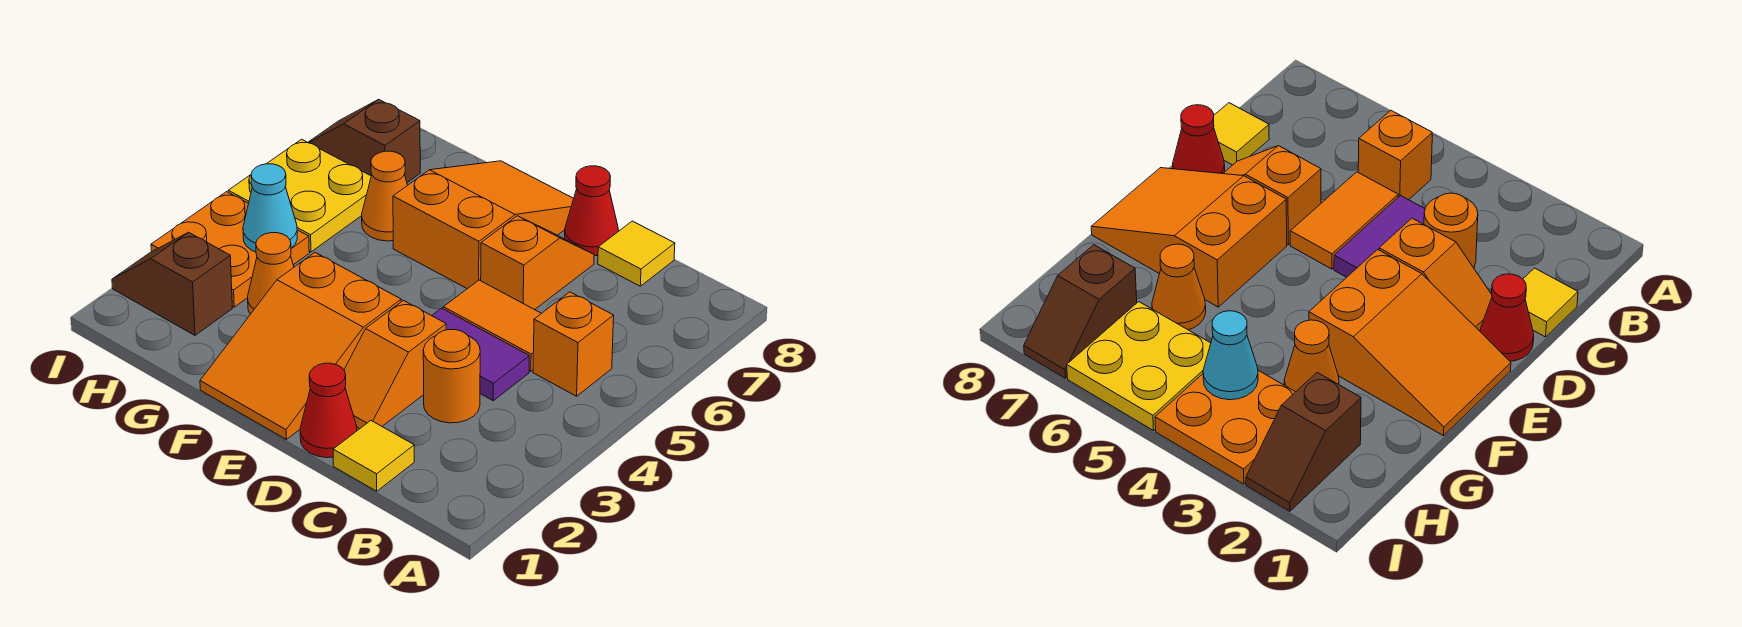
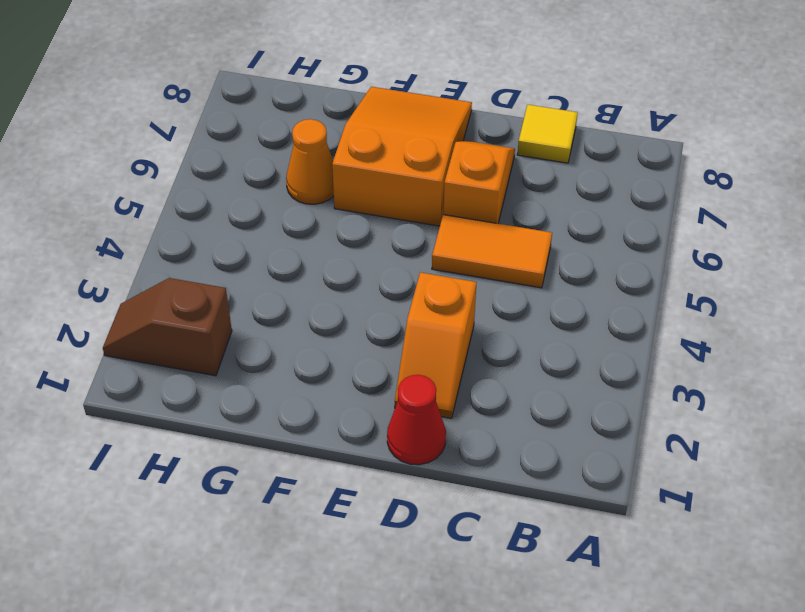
none -> orange brick B5 level 1
none -> yellow tile C1 level 1
none -> orange round brick C3 level 1

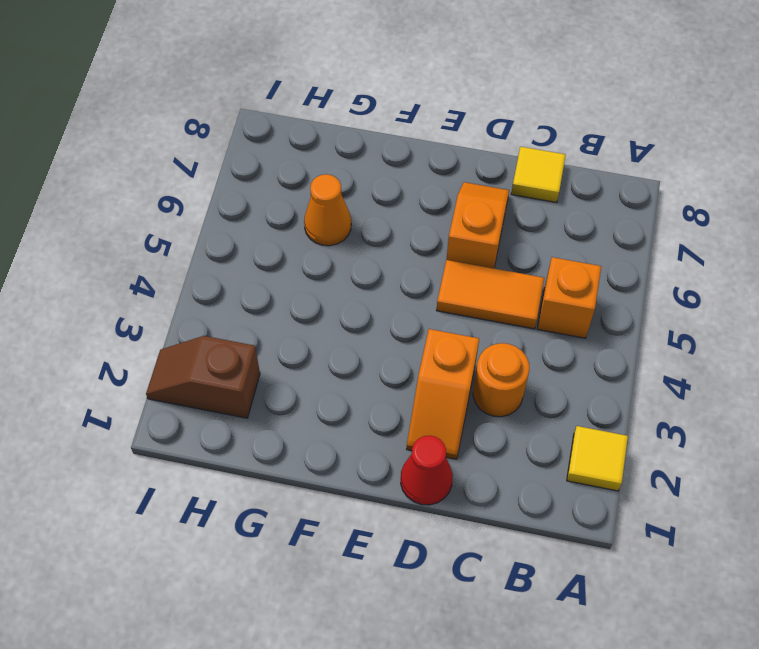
yellow tile A2 level 1 -> yellow tile C1 level 1
none -> purple tile C4:D4 level 1
none -> red cone D8 level 1
none -> orange slope E1:F3 level 1 top 3

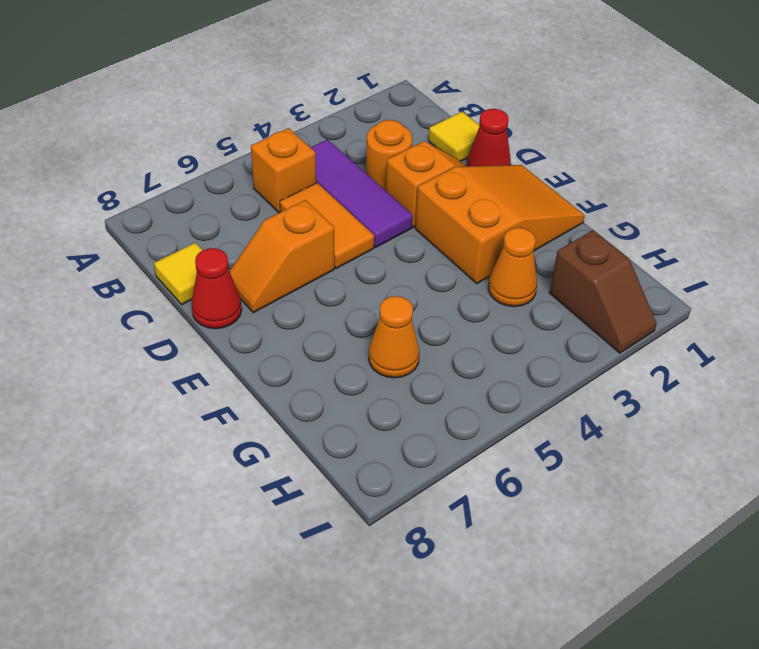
purple tile B4:D4 level 1 -> purple tile C4:D4 level 1
none -> orange slope E6:F8 level 1 top 6
none -> orange plate H3:I4 level 1
none -> yellow plate H5:I6 level 1

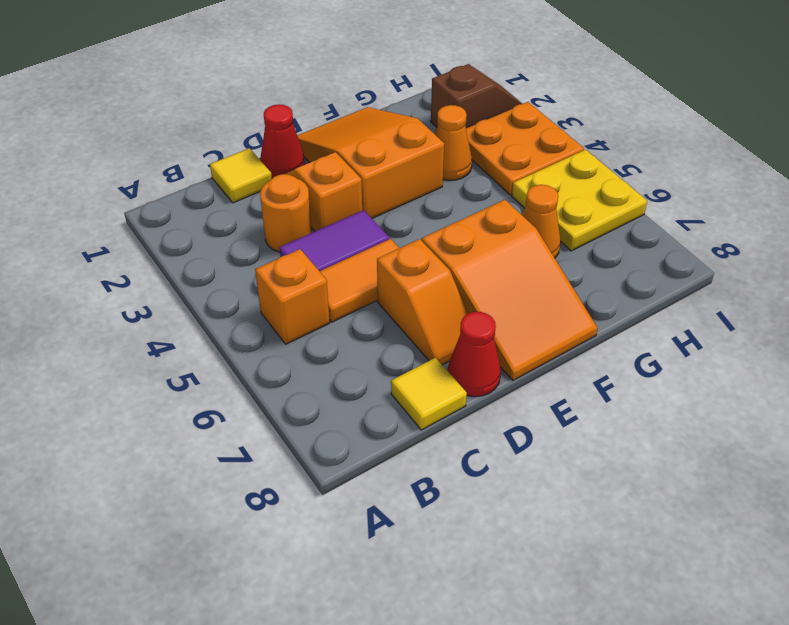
none -> brown slope H7:I7 level 1 top H
none -> cyan cone H4 level 2

